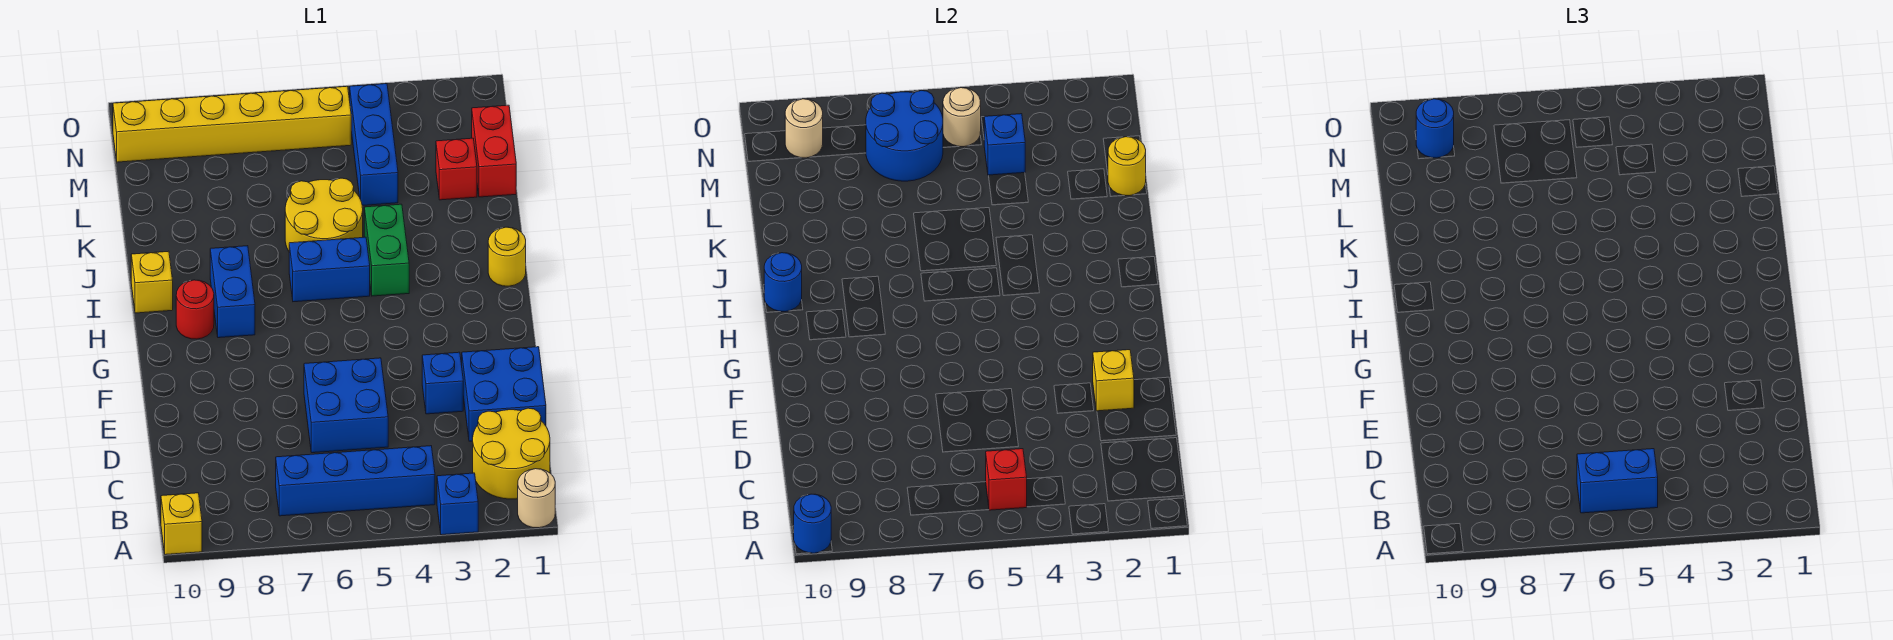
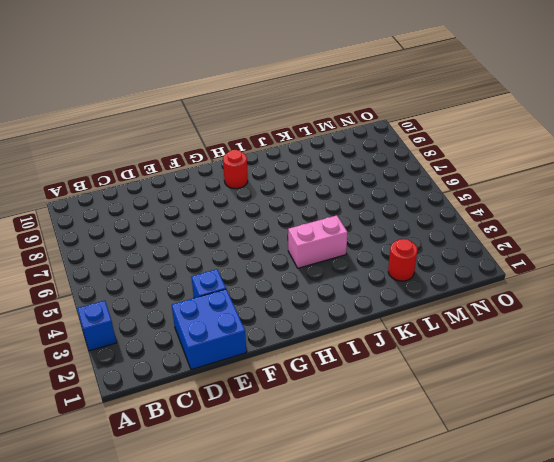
pink brick I4:J4 level 1 -> green brick I4:J4 level 1
red round brick L2 level 1 -> red brick L2 level 1
none -> tan round brick A1 level 1
none -> yellow brick A10 level 1
none -> yellow round brick B1:C2 level 1
none -> blue brick B4:B7 level 1

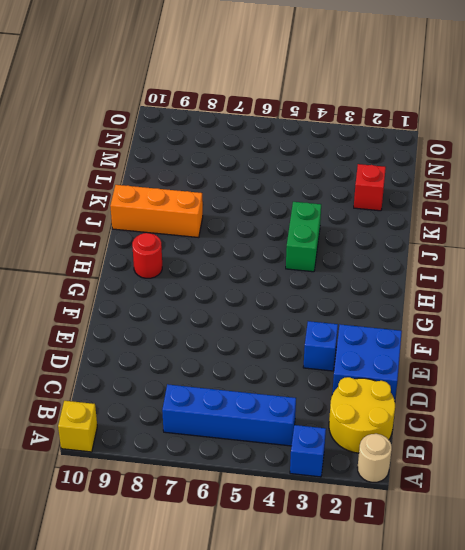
orange brick J8:J10 level 1 -> none
none -> blue brick D5:E6 level 1
none -> blue brick H8:I8 level 1
none -> yellow round brick I1 level 1
none -> blue brick I5:I6 level 1

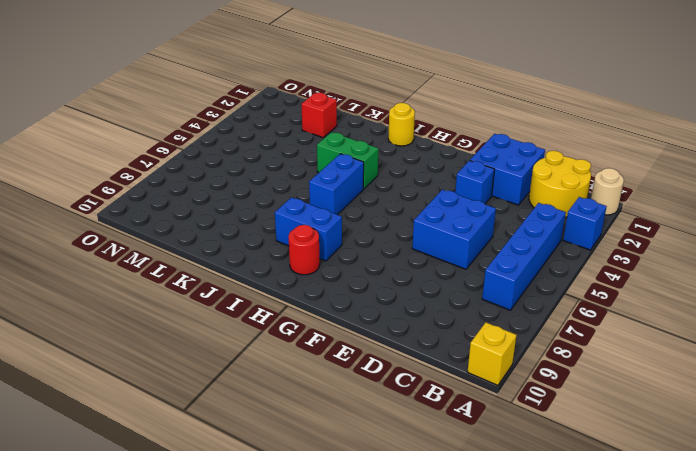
none -> yellow brick I10 level 1
none -> yellow round brick J5:K6 level 1
none -> red brick L1:M1 level 1
none -> blue brick L4:N4 level 1

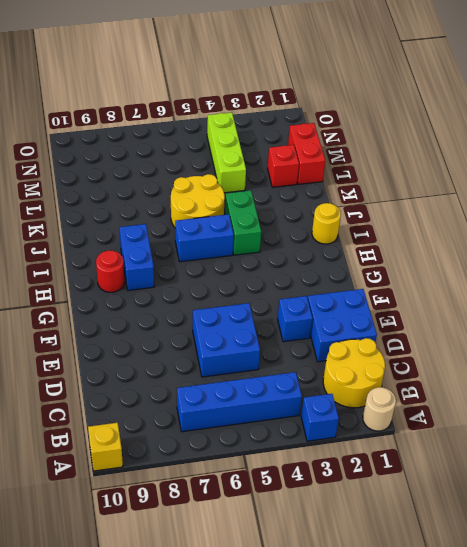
lime brick L4:N4 level 1 -> blue brick L4:N4 level 1
none -> yellow brick I10 level 1
none -> yellow brick N5:N10 level 1
none -> blue round brick A10 level 2
none -> red brick B5 level 2

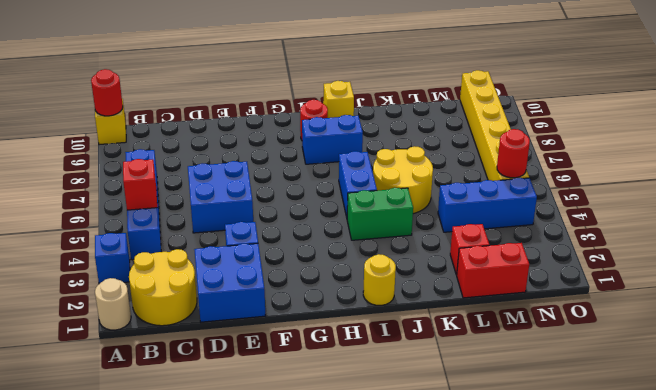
red round brick A10 level 2 -> blue round brick A10 level 2
red round brick N5 level 2 -> tan round brick N5 level 2
none -> yellow brick E2 level 2
none -> blue round brick I10 level 2
none -> yellow round brick L1 level 2
none -> blue brick M4 level 2

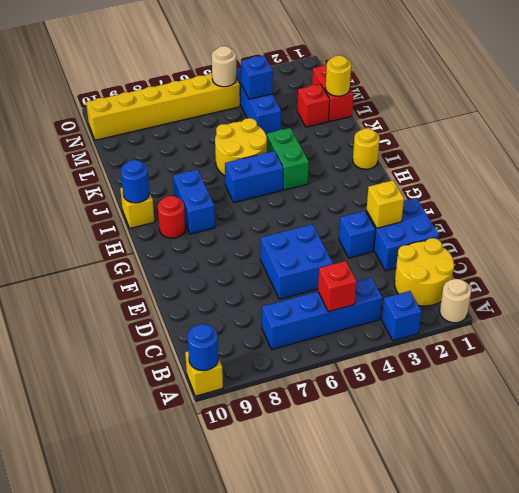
none -> blue round brick M6:N7 level 2
none -> tan round brick N9 level 2
none -> blue brick B5:B6 level 3
none -> blue round brick N9 level 3

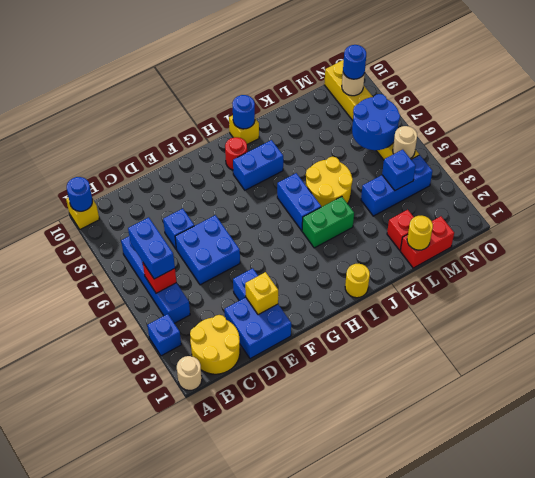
blue brick D7 level 1 -> none

